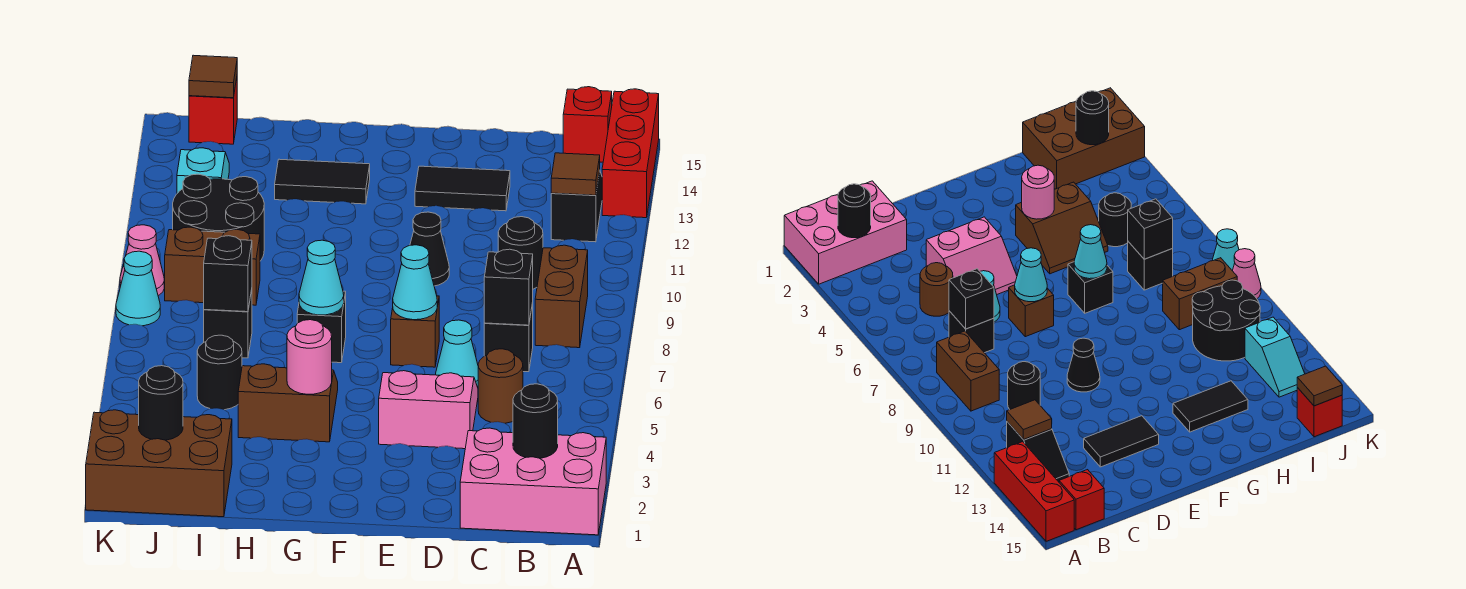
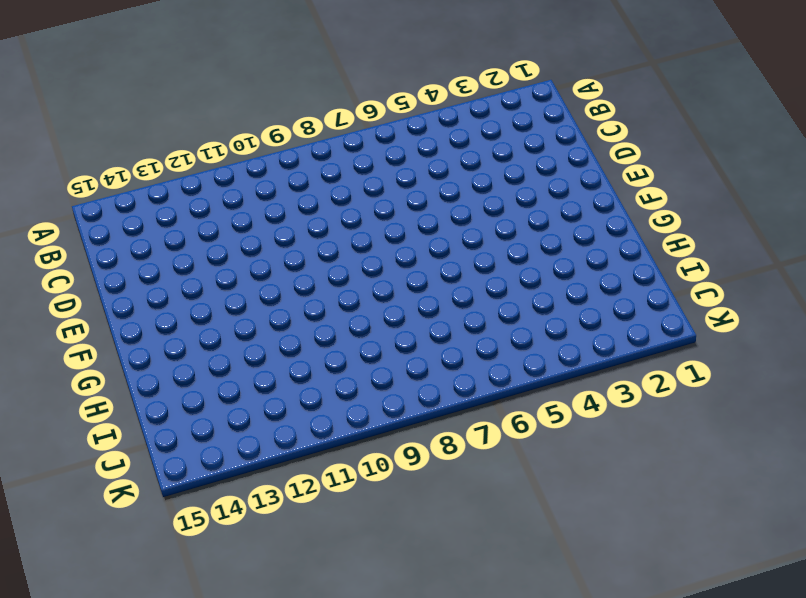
none -> pink brick A1:C2 level 1
none -> red brick A13:A15 level 1
none -> brown brick B8:B9 level 1
none -> black slope B12:B13 level 1 top 12

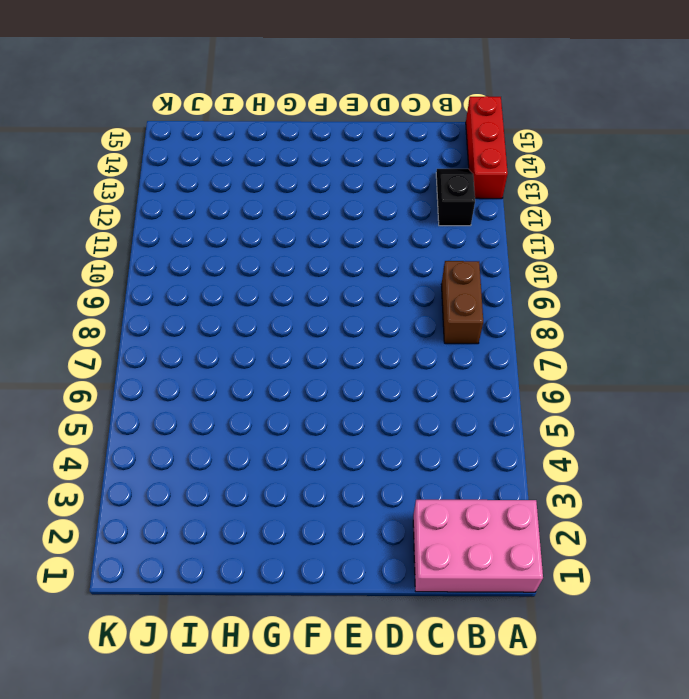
none -> red brick B15 level 1
none -> brown round brick C5 level 1
none -> black brick C7 level 1
none -> black round brick C10 level 1

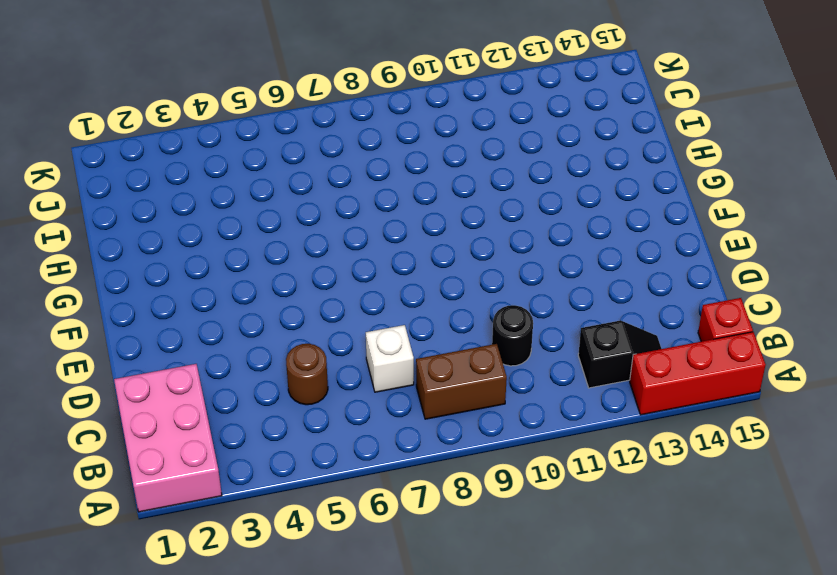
white brick C7 level 1 -> black brick C7 level 1
none -> pink slope D4:E5 level 1 top 4
none -> cyan cone D6 level 1
none -> black tile D13:E13 level 1
none -> brown brick E7 level 1

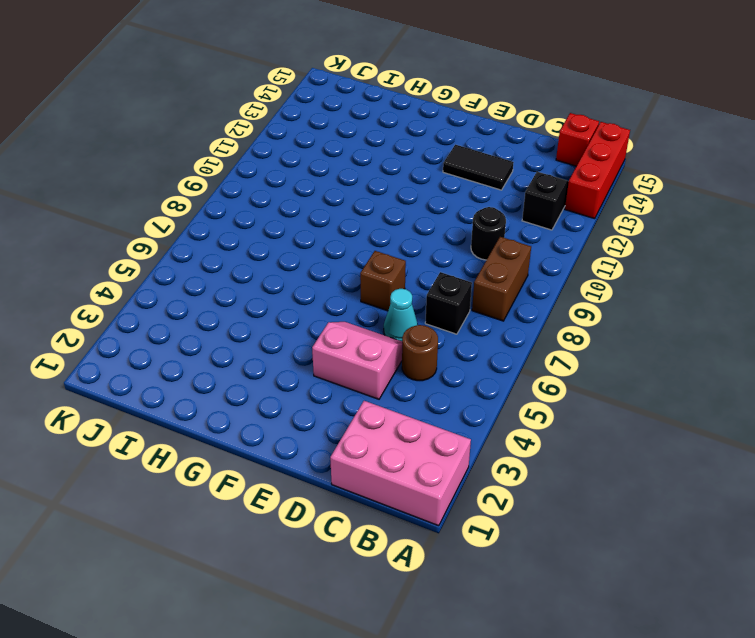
none -> black cone E10 level 1
none -> brown slope G4:H5 level 1 top 4
none -> black brick G7 level 1
none -> black tile G13:H13 level 1

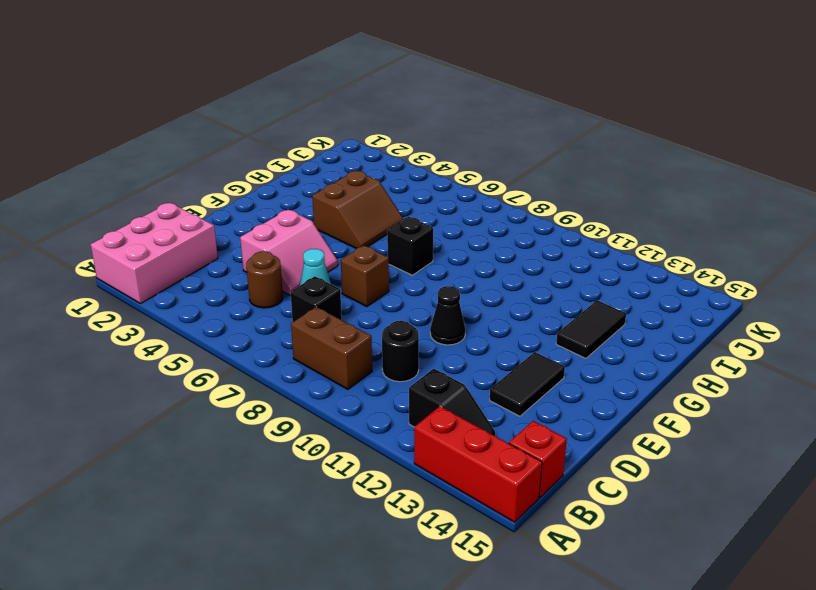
none -> brown brick I1:K2 level 1
none -> black round brick I5 level 1
none -> black brick I7 level 1
none -> brown brick I9:J9 level 1

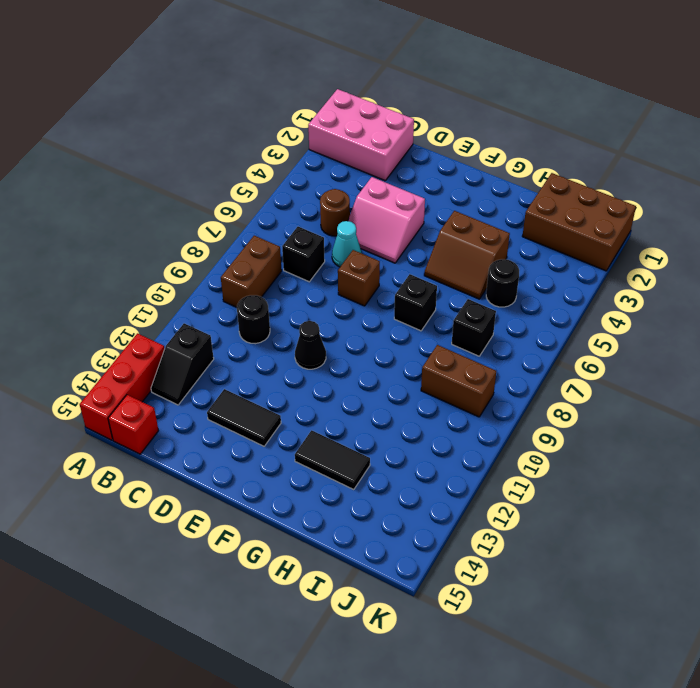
none -> black round brick I10:J11 level 1
none -> cyan slope J12:J13 level 1 top 12
none -> red brick J15 level 1
none -> cyan cone K8 level 1

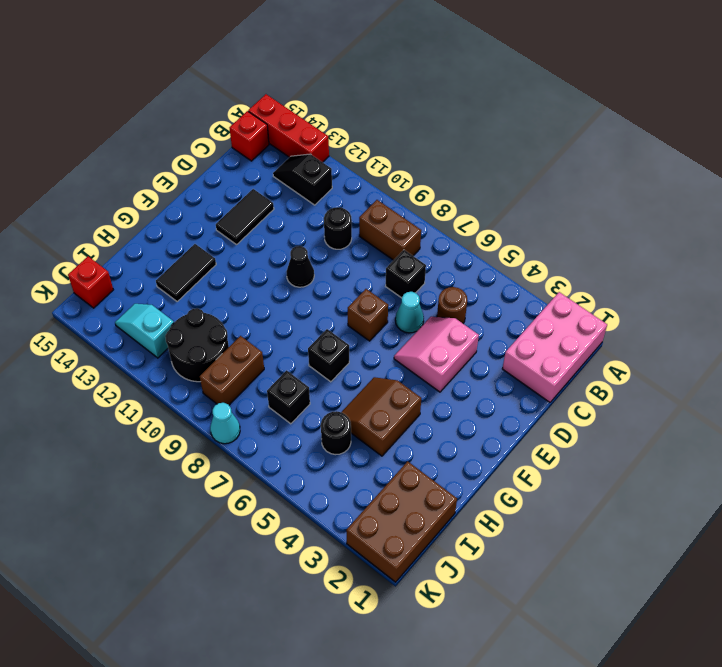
none -> pink cone K9 level 1
none -> black round brick B2 level 2
none -> brown tile B12 level 2
none -> black brick C7 level 2

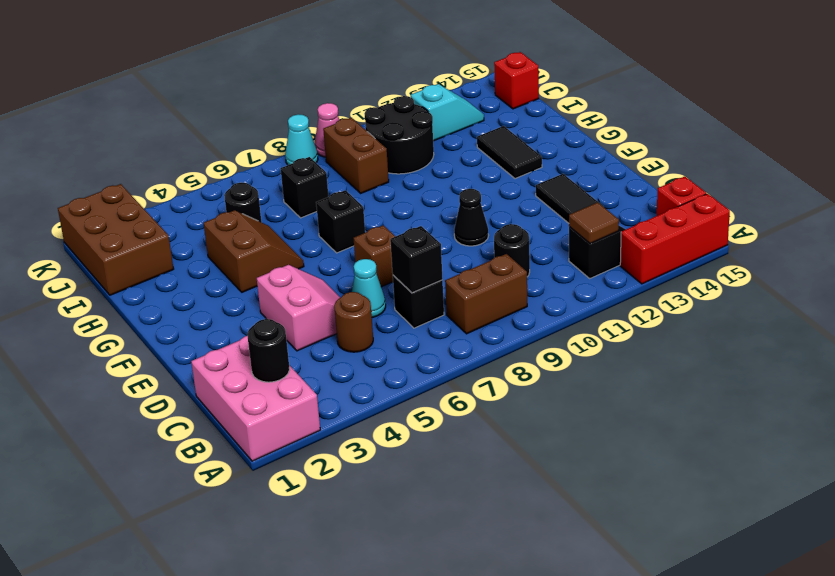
none -> cyan cone E7 level 2
none -> pink round brick G4 level 2
none -> cyan cone G7 level 2
none -> black brick I7 level 2

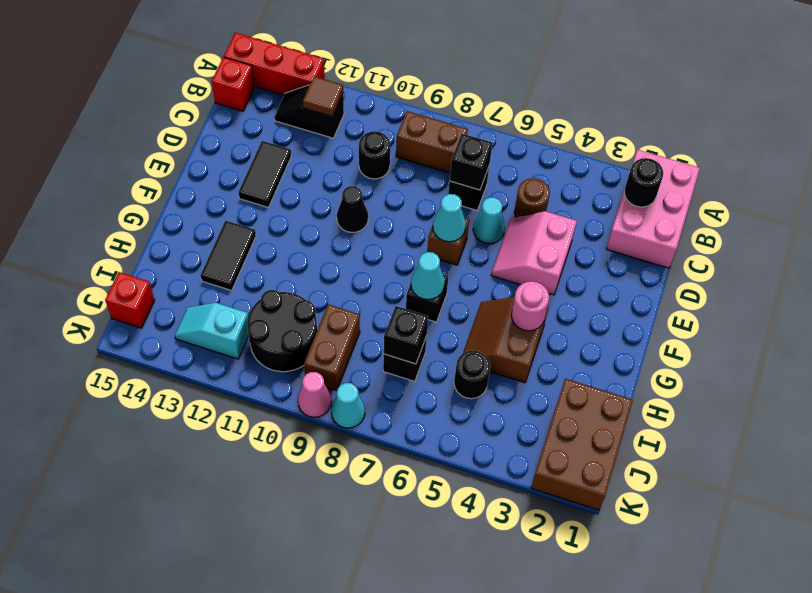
none -> black round brick J2 level 2
none -> brown tile J15 level 2

